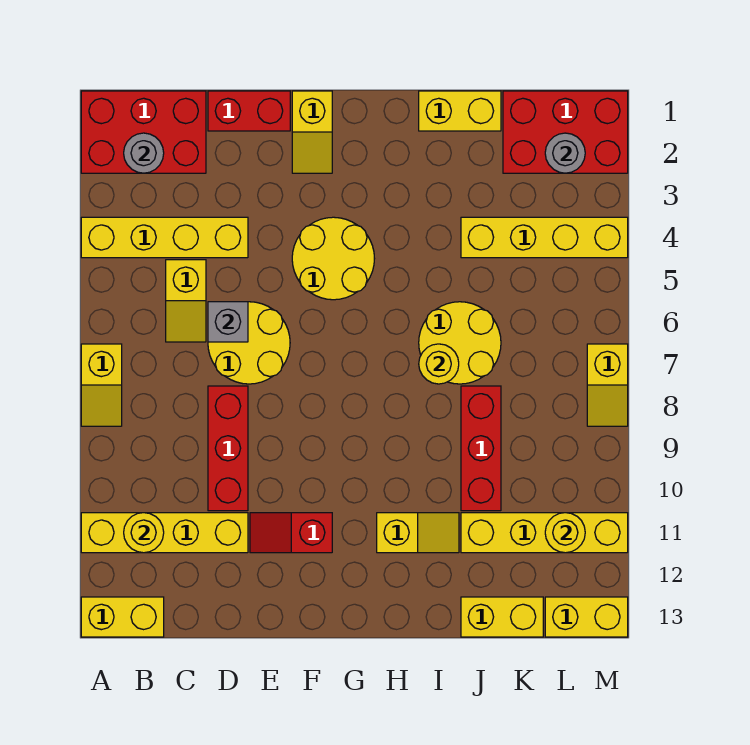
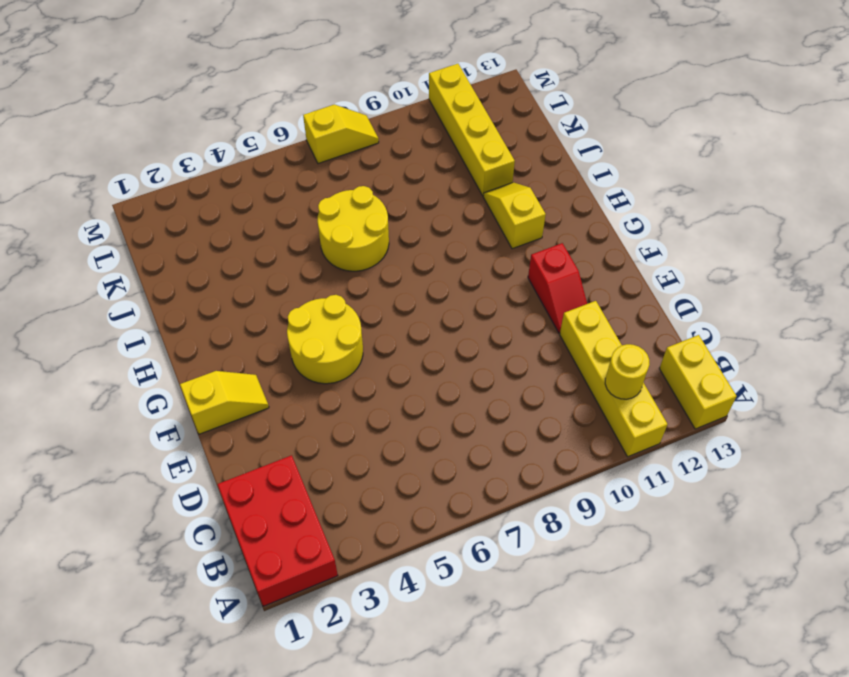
none -> yellow brick A4:D4 level 1
none -> yellow slope A7:A8 level 1 top 7
none -> yellow slope C5:C6 level 1 top 5

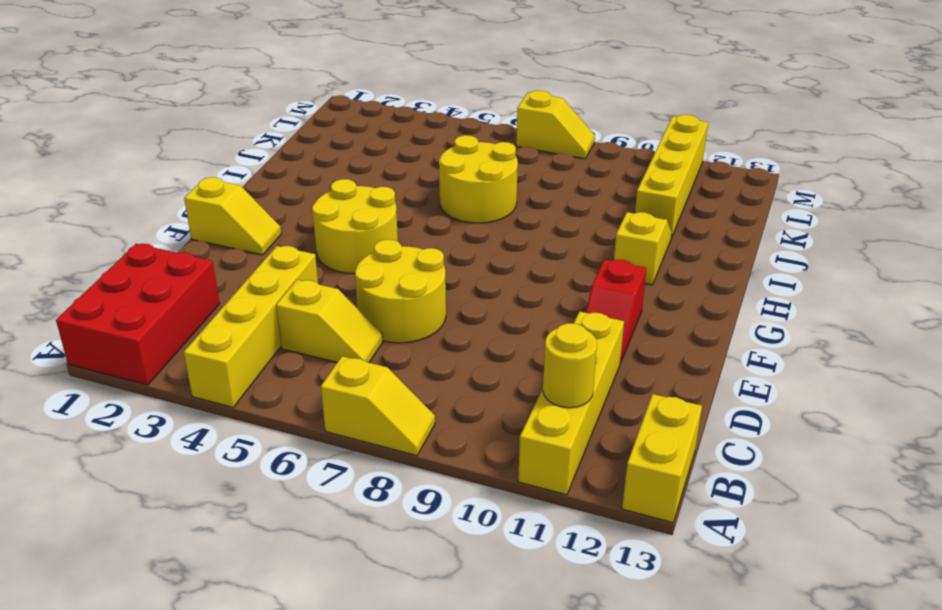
none -> red brick D1:E1 level 1
none -> red brick D8:D10 level 1
none -> yellow brick I1:J1 level 1

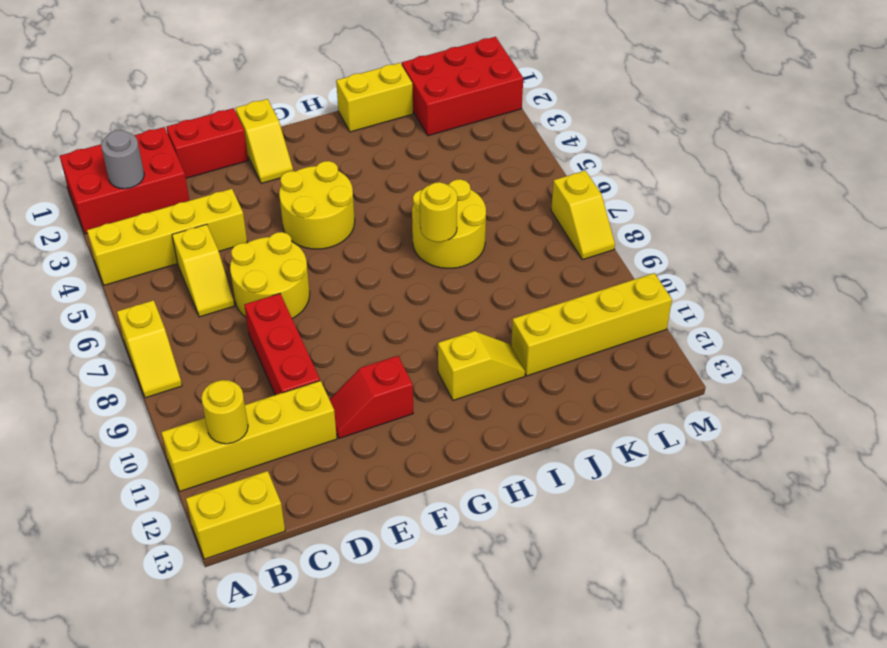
none -> yellow brick J4:M4 level 1
none -> red brick J8:J10 level 1
none -> yellow brick J13:K13 level 1

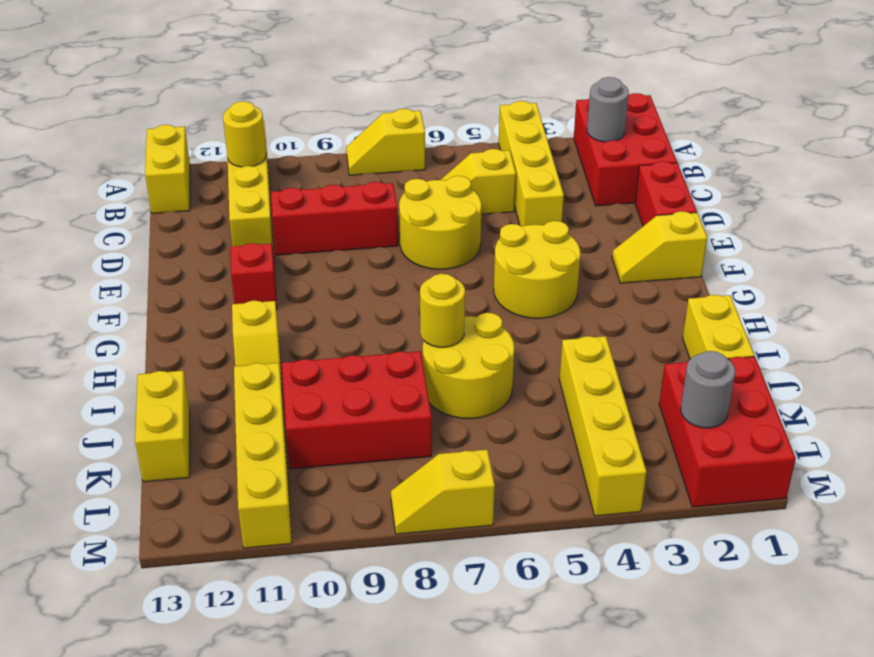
red brick J8:K10 level 1 -> red brick J8:J10 level 1
none -> yellow brick L13:M13 level 1
none -> grey brick D6 level 2
none -> yellow round brick L11 level 2

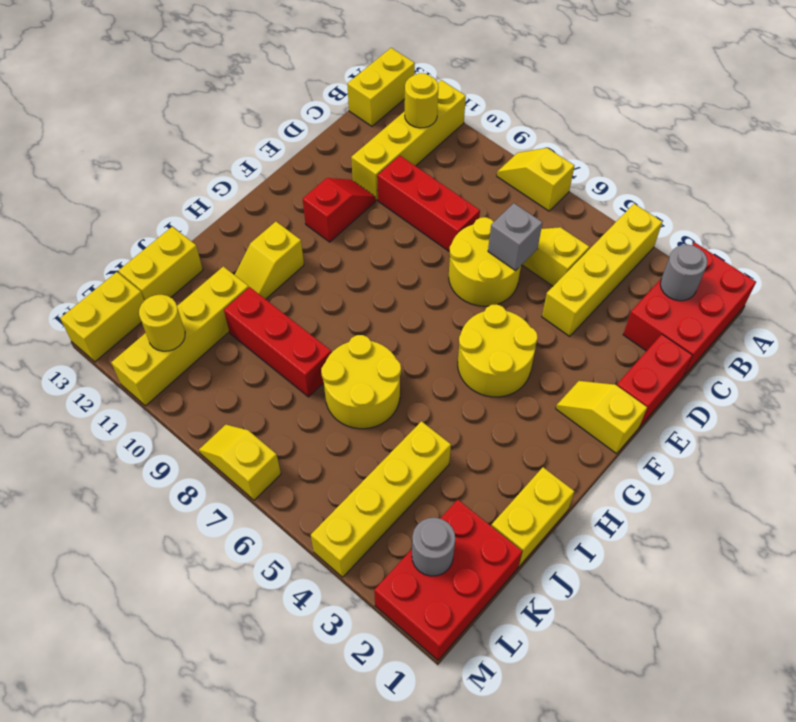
none -> yellow round brick I7 level 2

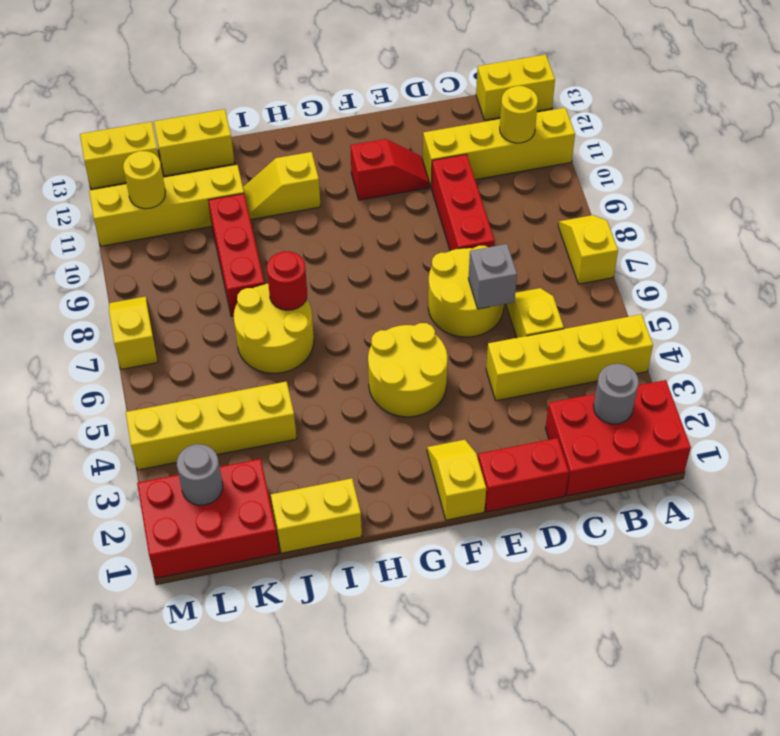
red round brick I7 level 2 -> yellow round brick I7 level 2

